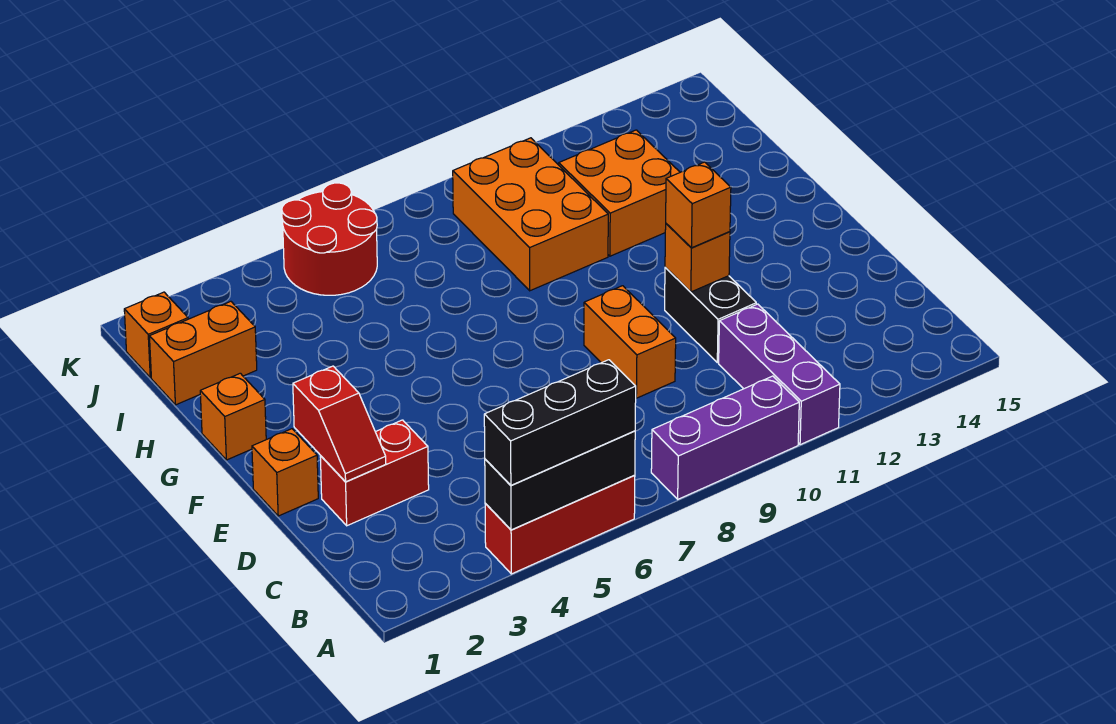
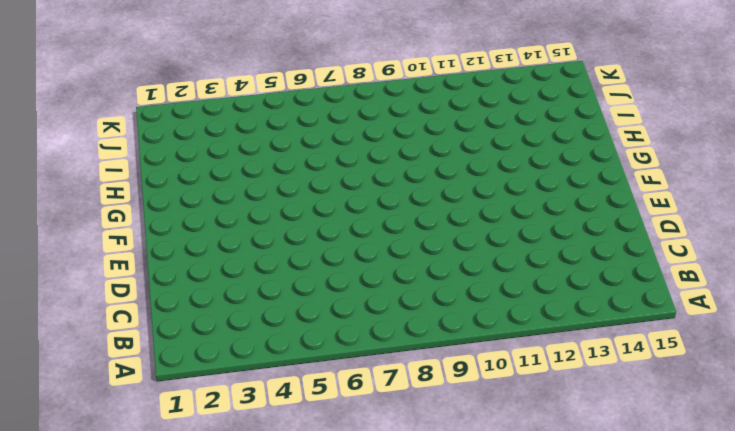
none -> red brick A4:A6 level 1
none -> purple brick A8:A10 level 1
none -> purple brick A11:C11 level 1

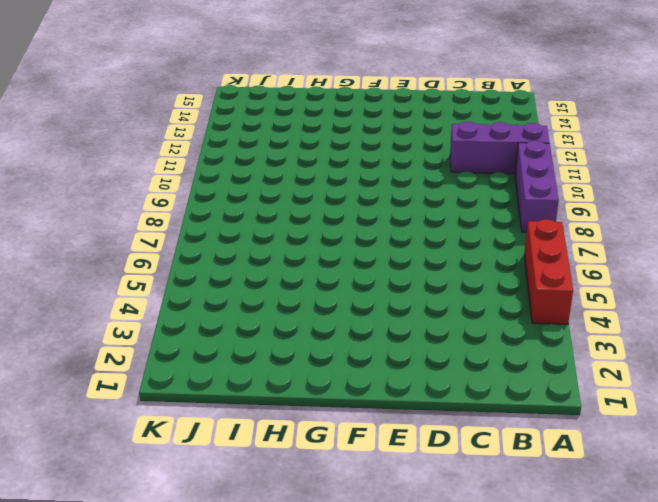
none -> red brick D2:D3 level 1
none -> orange brick D9:E9 level 1
none -> black brick D11:E11 level 1

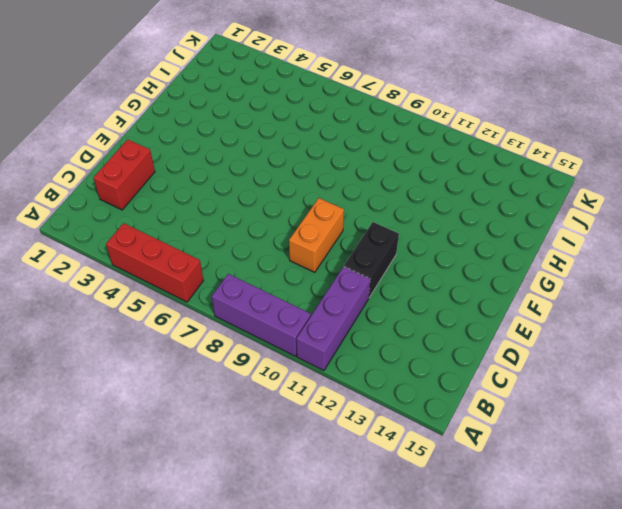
red brick C2:D2 level 1 -> red brick D2:D3 level 1
none -> orange brick E1 level 1
none -> orange brick G1 level 1
none -> orange brick H9:J10 level 1

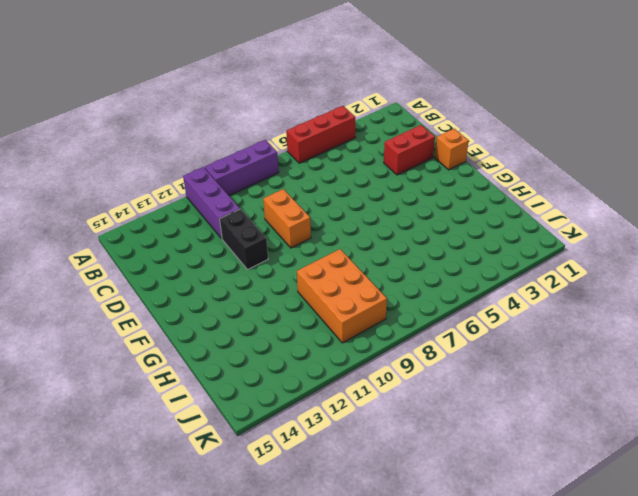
none -> orange brick G1 level 1
none -> orange brick H11:I12 level 1
none -> orange brick I1:I2 level 1

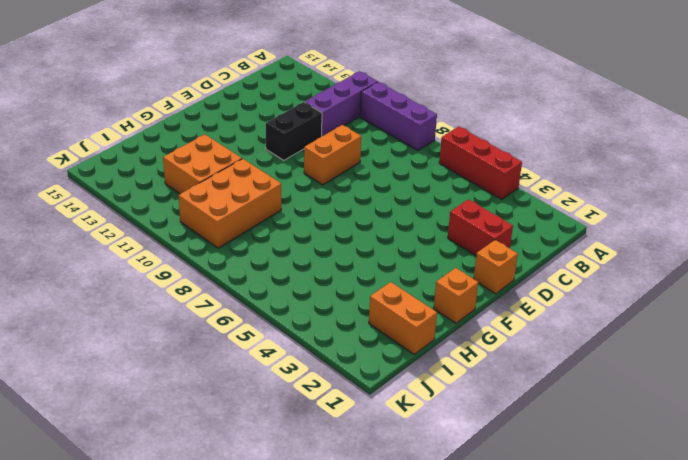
none -> orange brick J1 level 1
none -> red round brick J5:K6 level 1
none -> black brick A4:A6 level 2

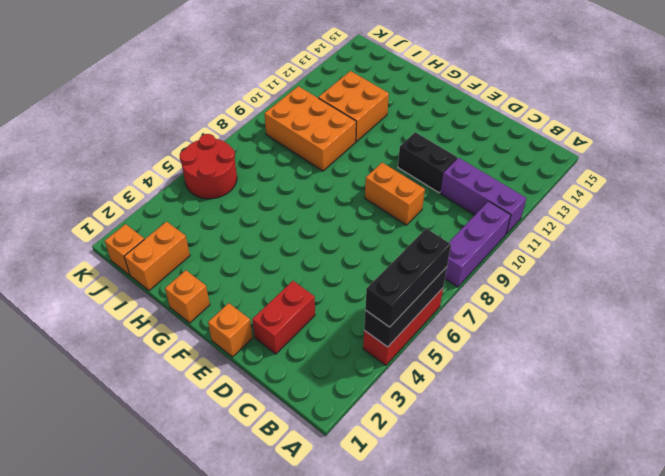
none -> red slope D2:E2 level 2 top E
none -> orange brick E11 level 2
none -> orange brick E11 level 3

